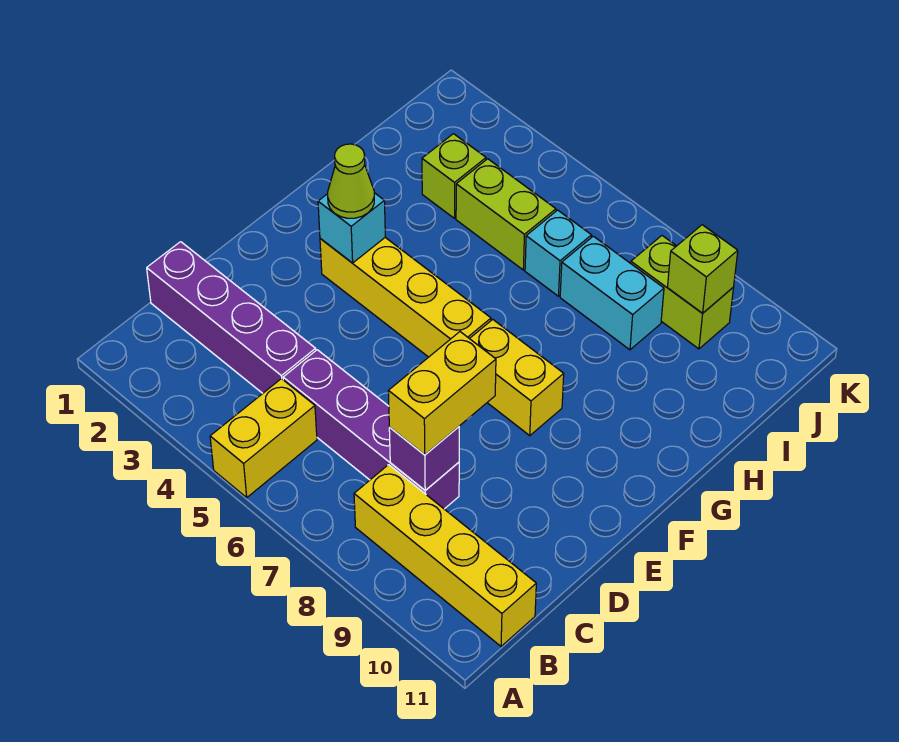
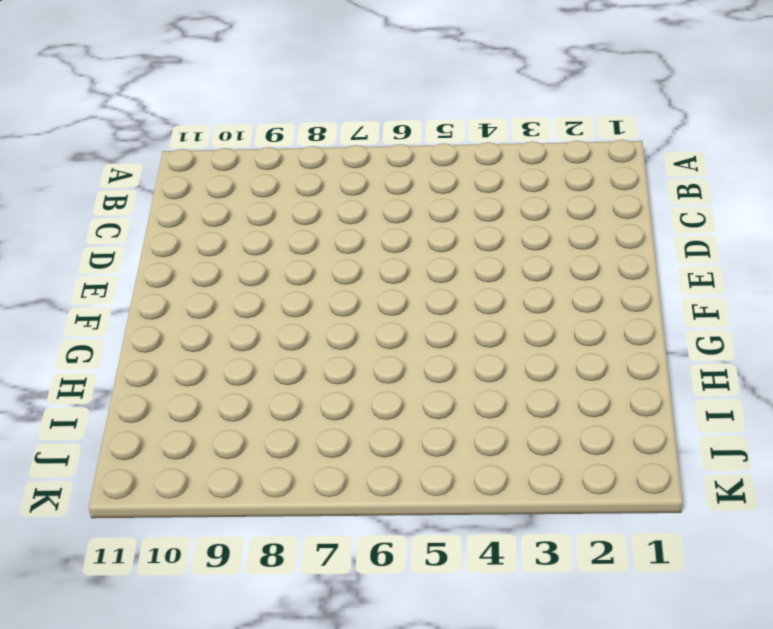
none -> yellow brick A5:B5 level 1
none -> yellow brick B8:B11 level 1
none -> purple brick C1:C4 level 1

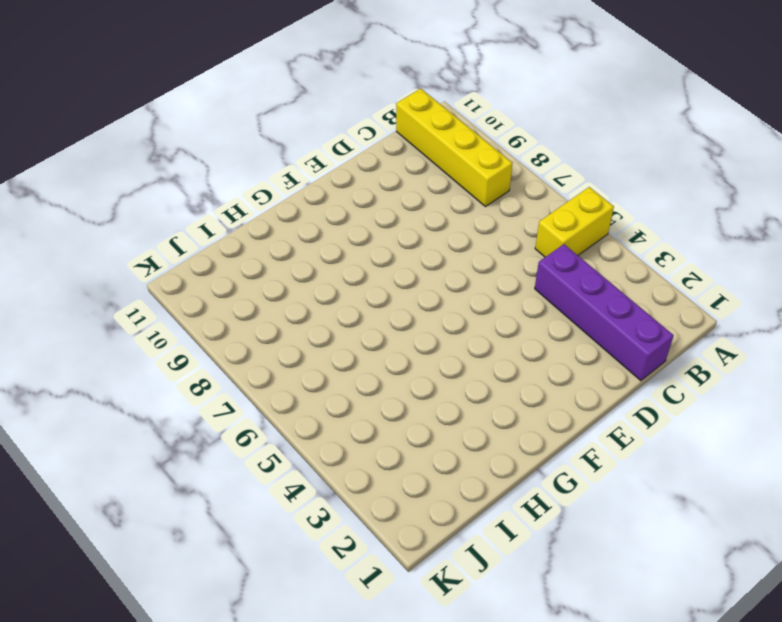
none -> purple brick C5:C8 level 1
none -> yellow brick F3:F6 level 1
none -> yellow brick F7:F8 level 1

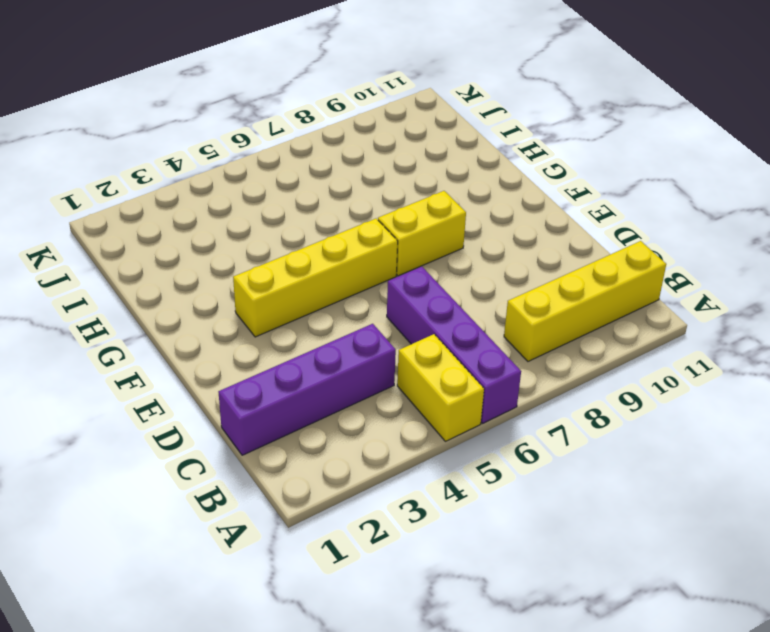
purple brick A6:D6 level 1 -> purple brick C5:C8 level 1
none -> lime brick I3 level 1
none -> lime brick I4:I5 level 1
none -> cyan brick I6 level 1

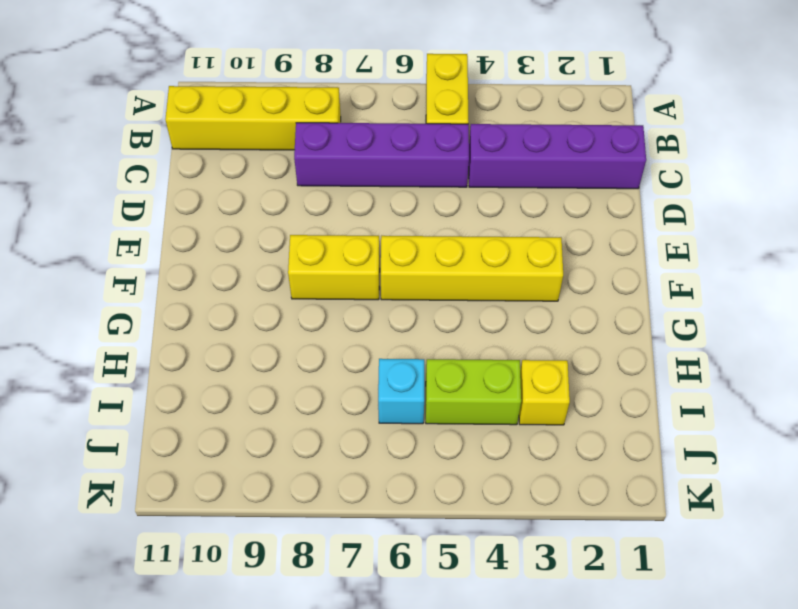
yellow brick I3 level 1 -> lime brick I3 level 1
none -> cyan brick I7:I8 level 1
none -> lime brick J8:J9 level 1
none -> purple brick C8 level 2

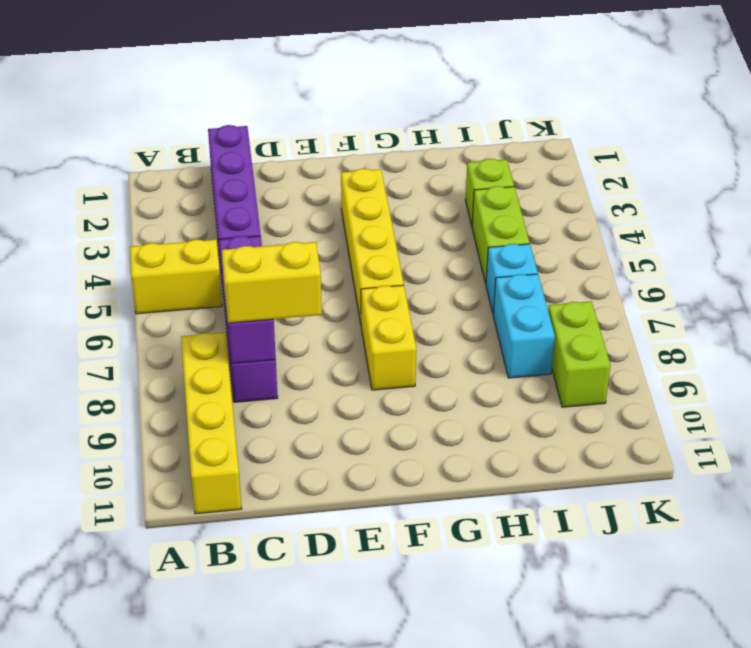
none -> cyan brick F3 level 2
none -> lime brick J9 level 2
none -> lime cone F3 level 3

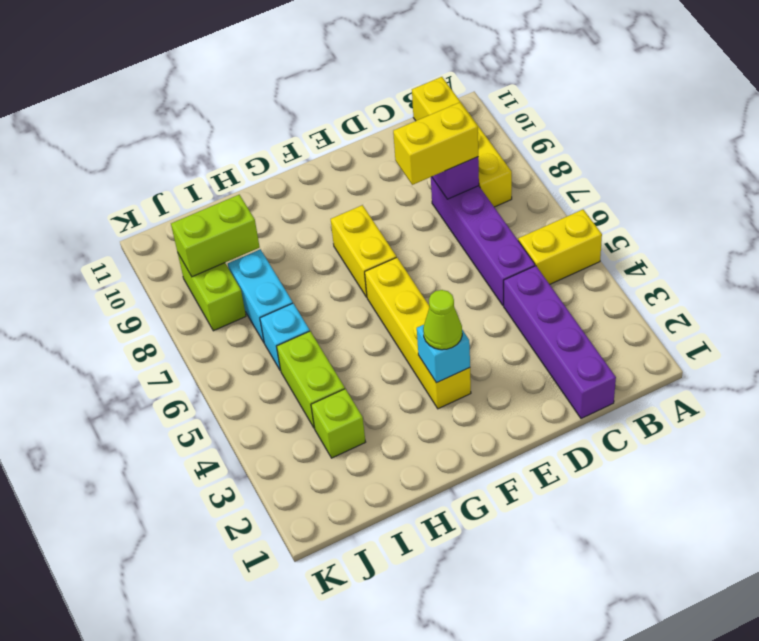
lime brick I9:J9 level 2 -> lime brick J9 level 2

